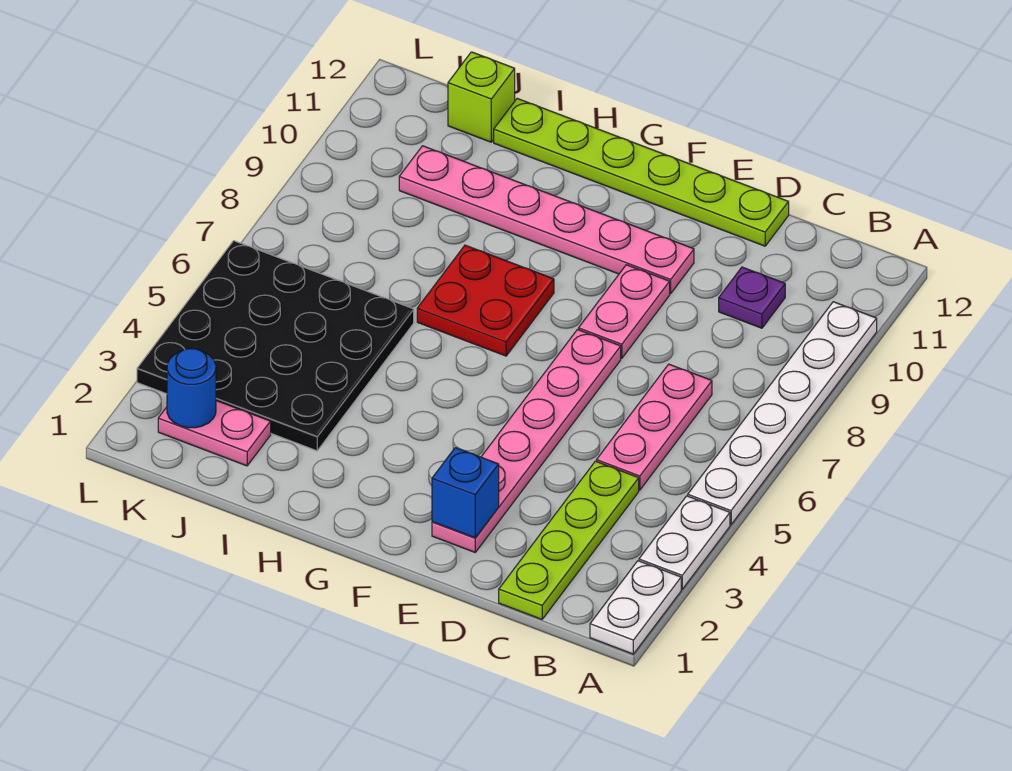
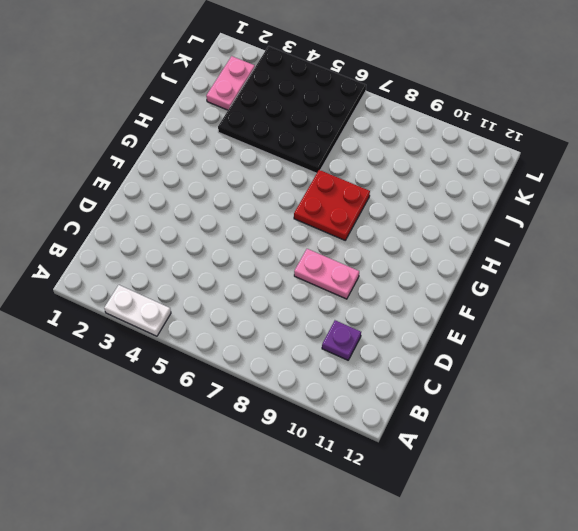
none -> white plate A1:A2 level 1
none -> white plate A5:A10 level 1
none -> lime plate C1:C4 level 1

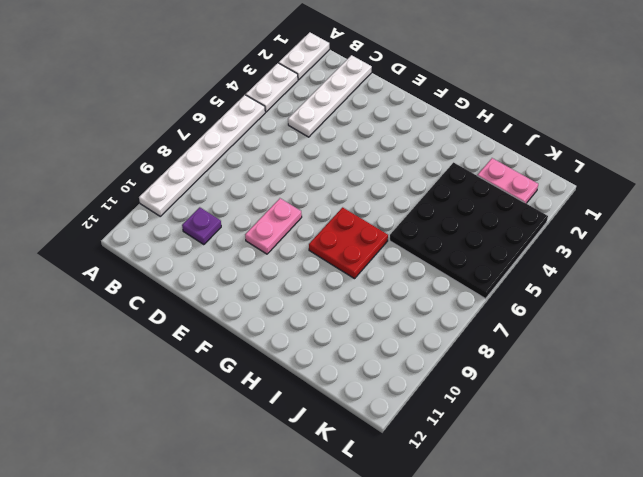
white plate C1:C4 level 1 -> lime plate C1:C4 level 1
none -> pink plate C5:C7 level 1
none -> lime plate D12:I12 level 1
none -> pink plate E2:E7 level 1

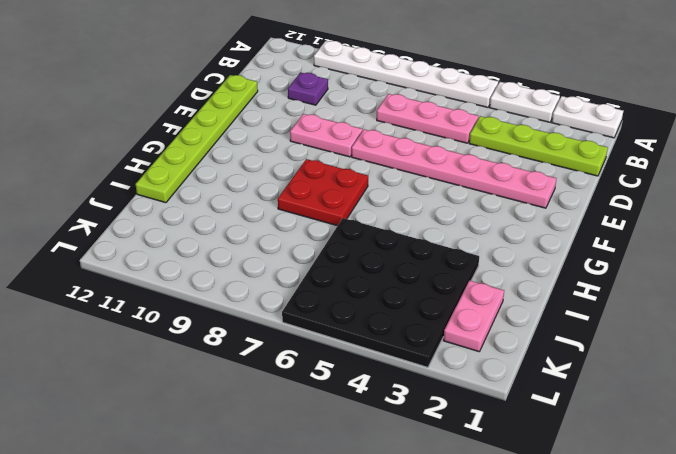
none -> pink plate E10:J10 level 1
none -> lime brick J12 level 1
none -> blue brick E2 level 2

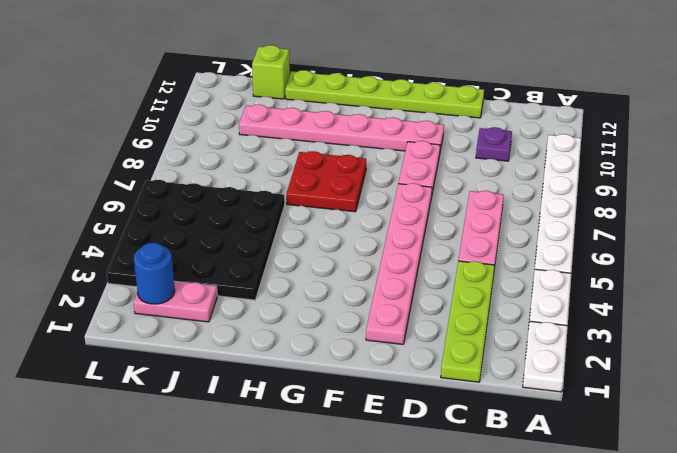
none -> blue brick E2 level 2

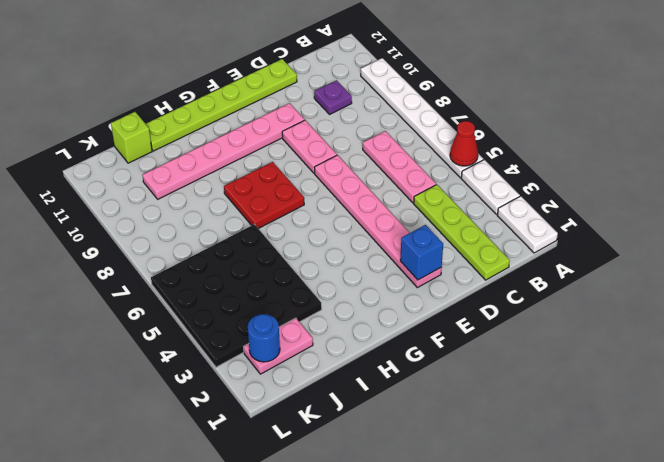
red cone A5 level 2 -> none

